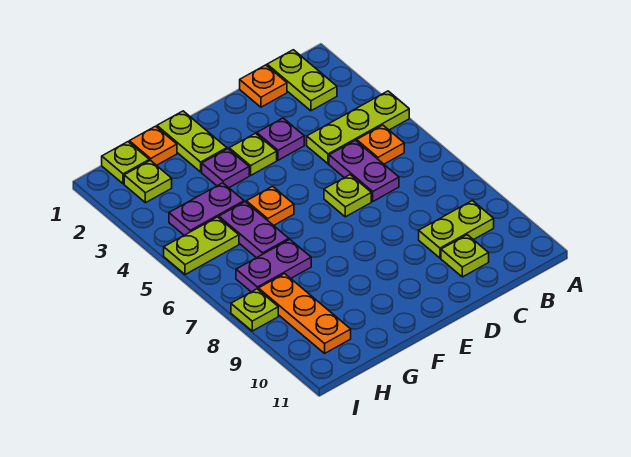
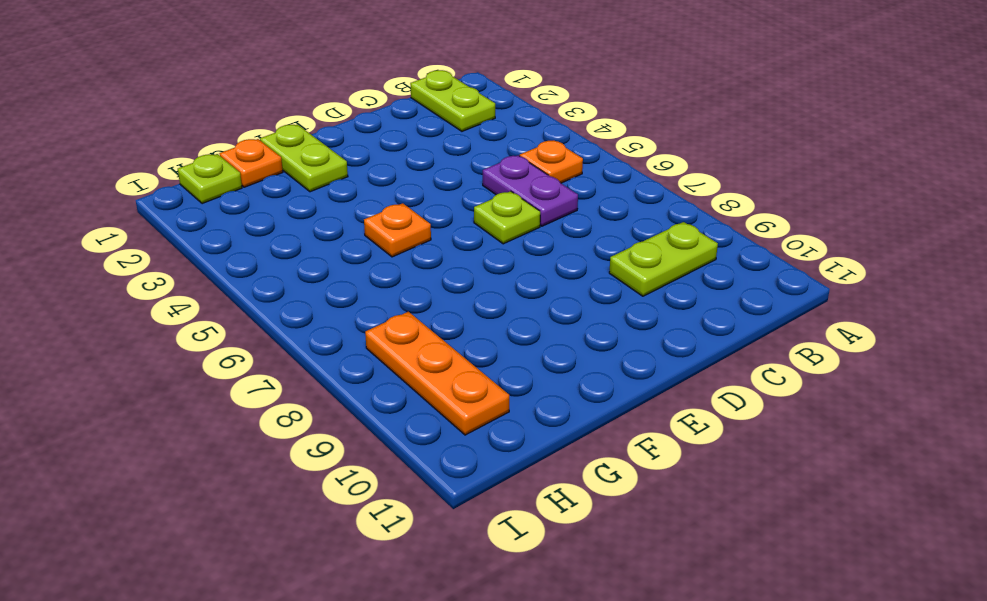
none -> lime plate A4:C4 level 1
none -> orange plate C1 level 1
none -> lime plate C10 level 1

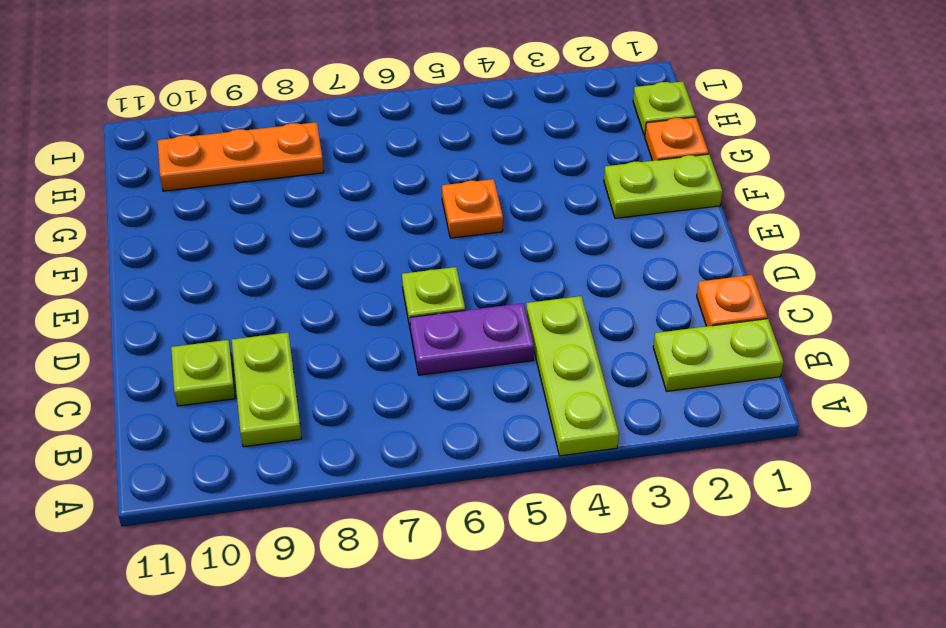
none -> orange plate B5 level 1
none -> purple plate D3 level 1
none -> lime plate E3 level 1

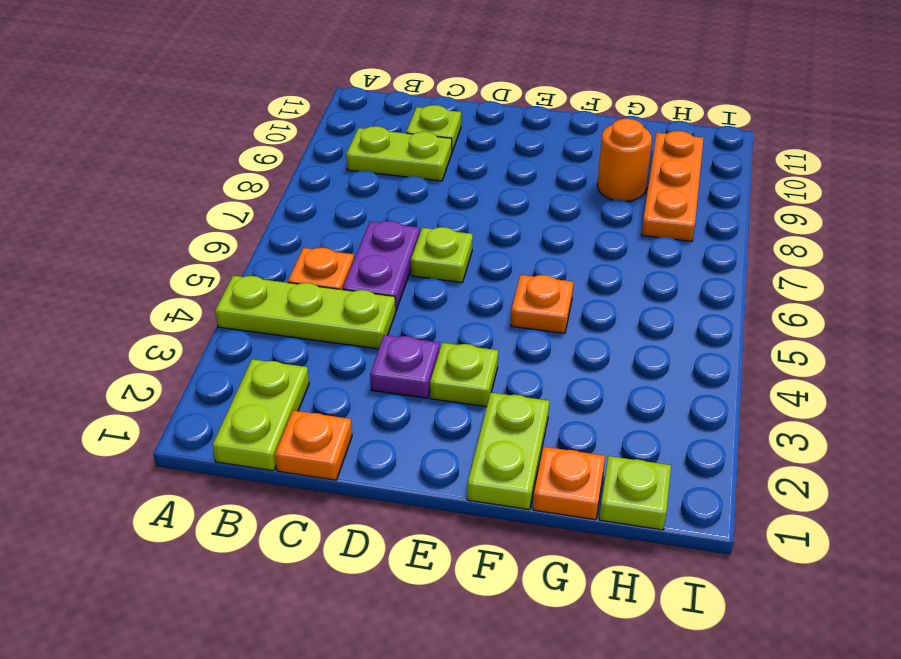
orange round brick G9 level 1 -> none
none -> purple plate F3 level 1
none -> purple plate G4:H4 level 1
none -> purple plate G5:G6 level 1

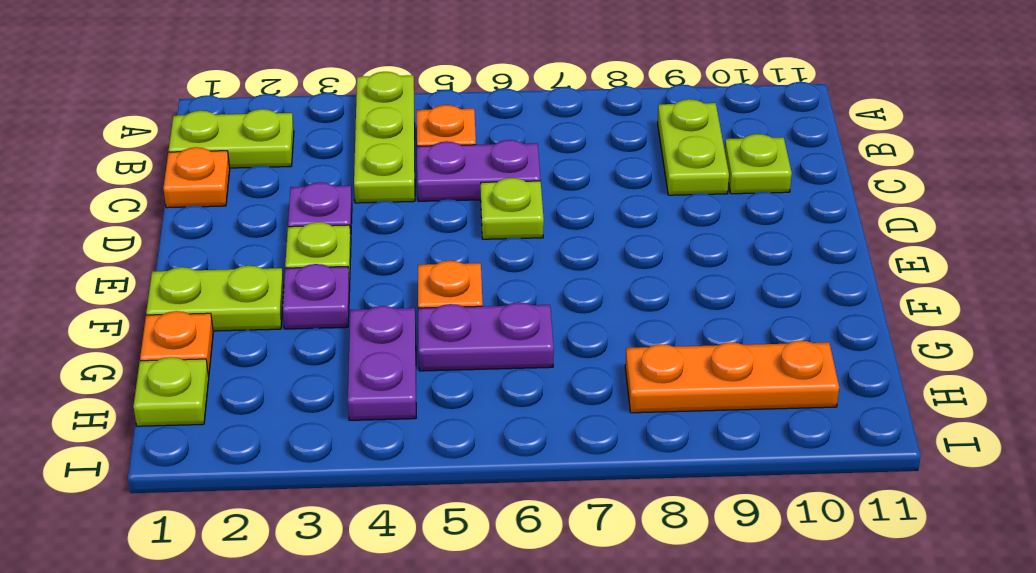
none -> purple plate G7:H7 level 1
none -> lime plate H2 level 1
none -> lime plate H5:I5 level 1

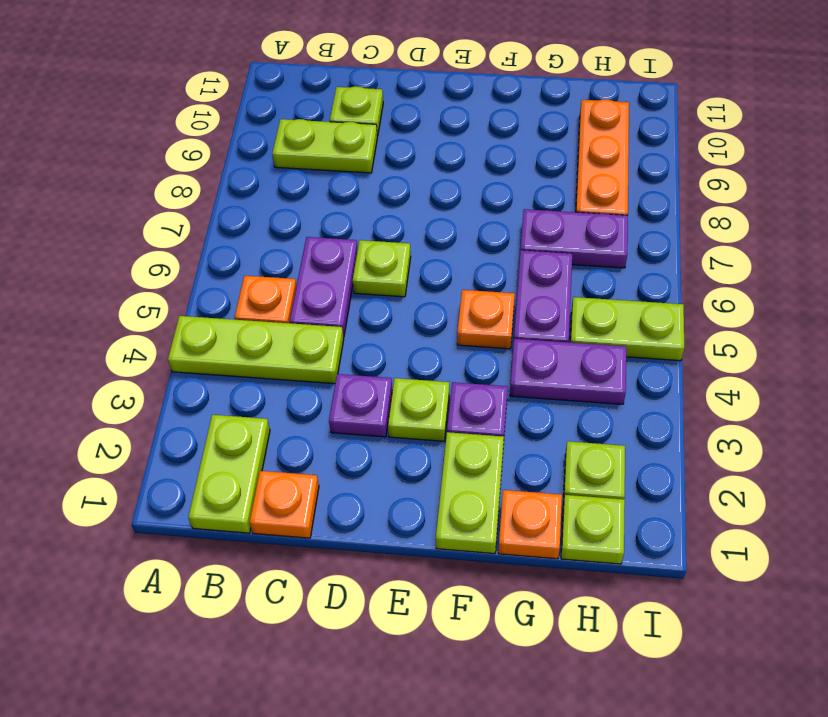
none -> lime plate I8 level 1

